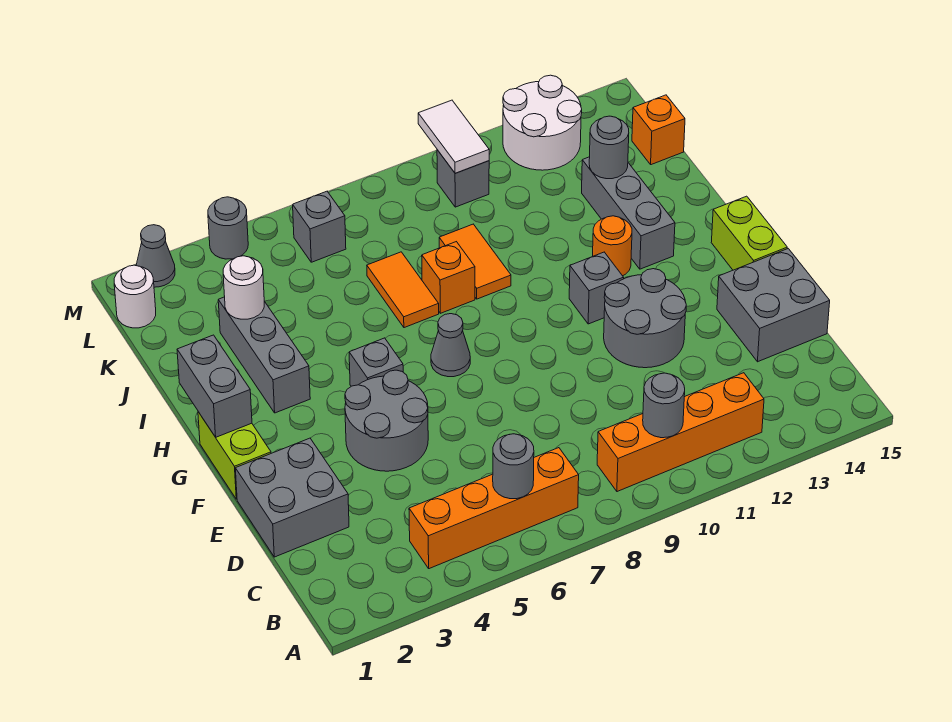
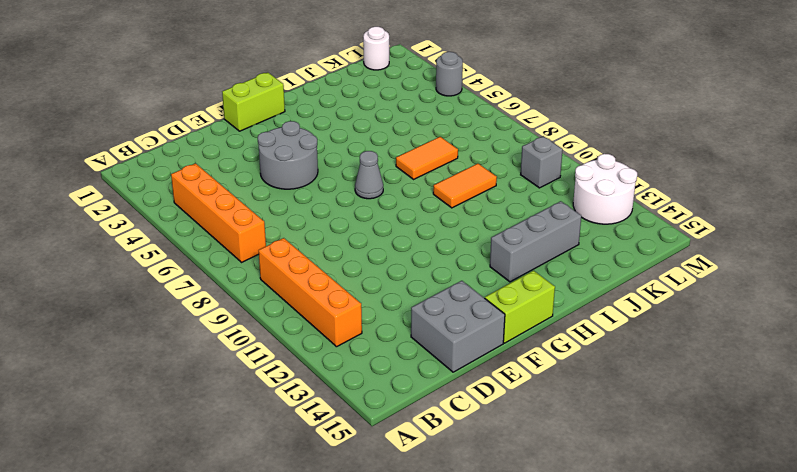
none -> grey brick D1:E2 level 1
none -> grey round brick E11:F12 level 1
none -> grey brick G5 level 1
none -> grey brick G11 level 1

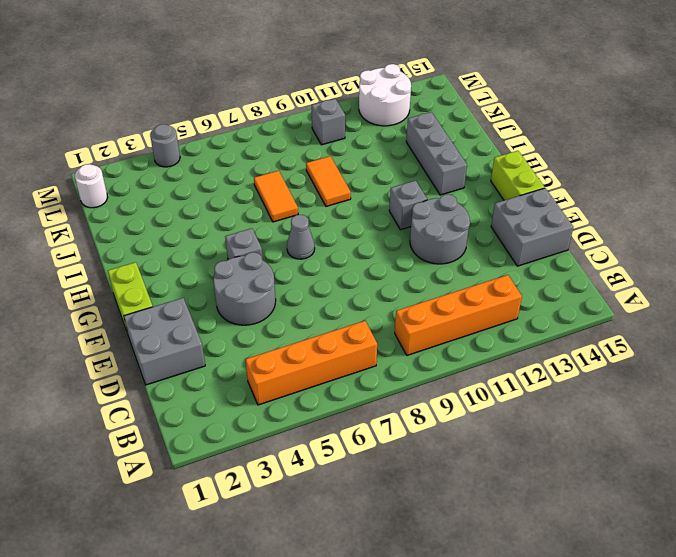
none -> grey brick H3:J3 level 1
none -> orange round brick H12 level 1
none -> orange brick I8 level 1
none -> orange brick K15 level 1

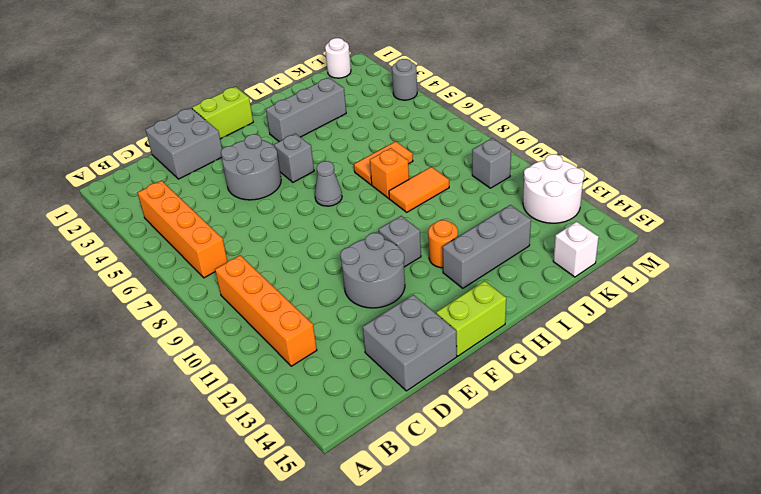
white brick K15 level 1 -> orange brick K15 level 1
none -> grey brick L6 level 1
none -> grey cone M2 level 1
none -> grey round brick B6 level 2
none -> grey round brick B10 level 2

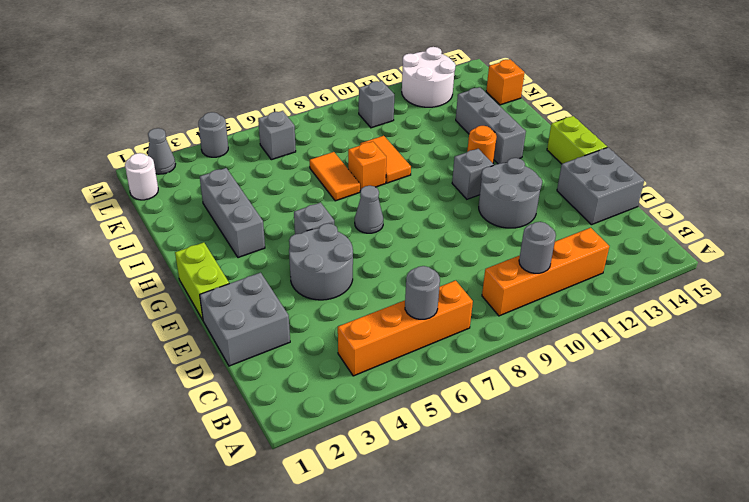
none -> grey brick G1:H1 level 2
none -> white round brick J3 level 2
none -> grey round brick J13 level 2
none -> white tile L10:M10 level 2

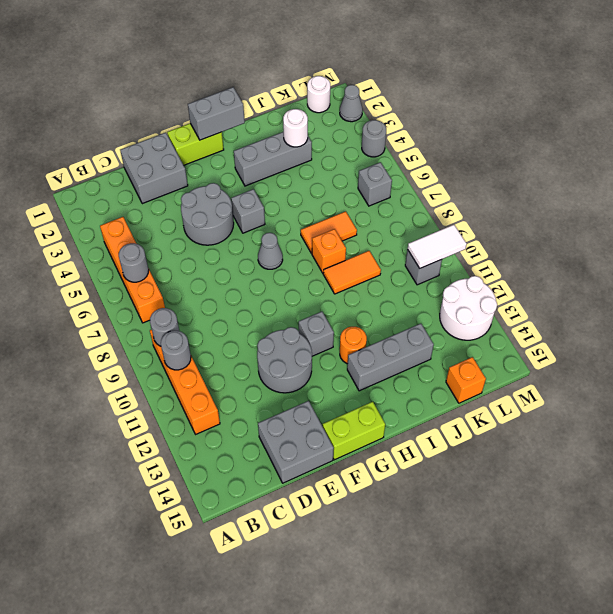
grey round brick B9 level 2 -> grey round brick J13 level 2

